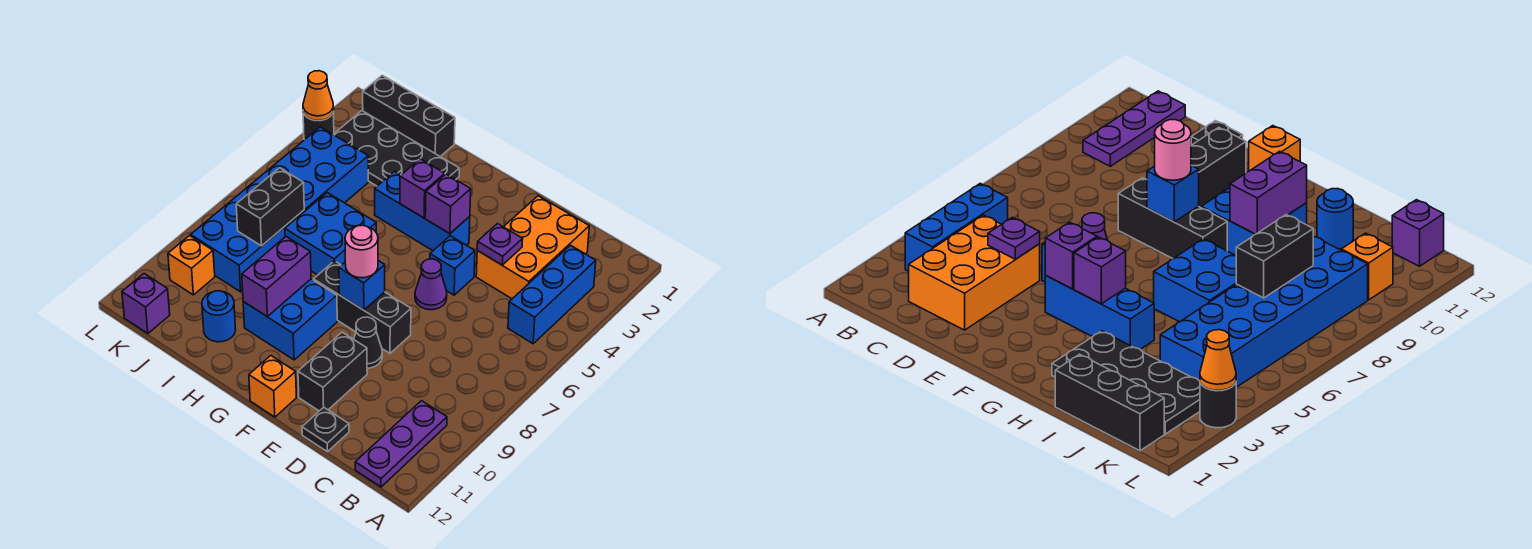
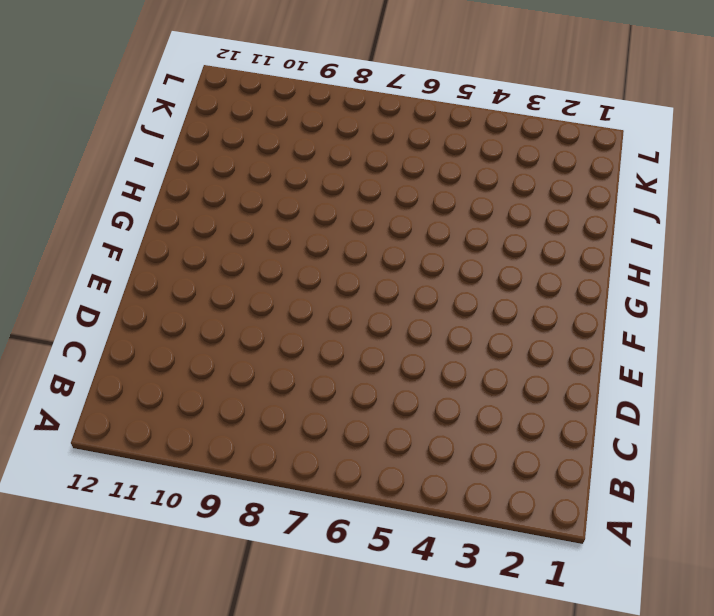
none -> blue brick B3:B5 level 1
none -> purple plate B10:B12 level 1
none -> orange brick C2:D4 level 1

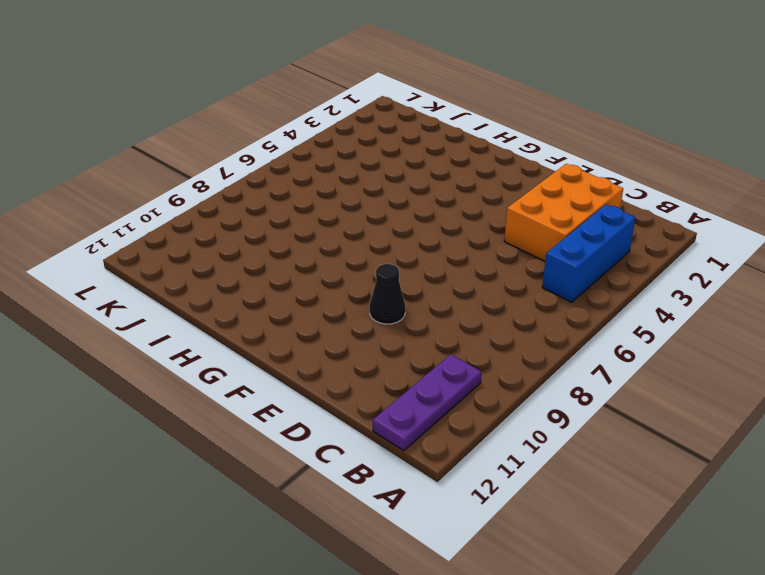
none -> black plate D12 level 1
none -> blue brick E5 level 1
none -> purple cone E6 level 1

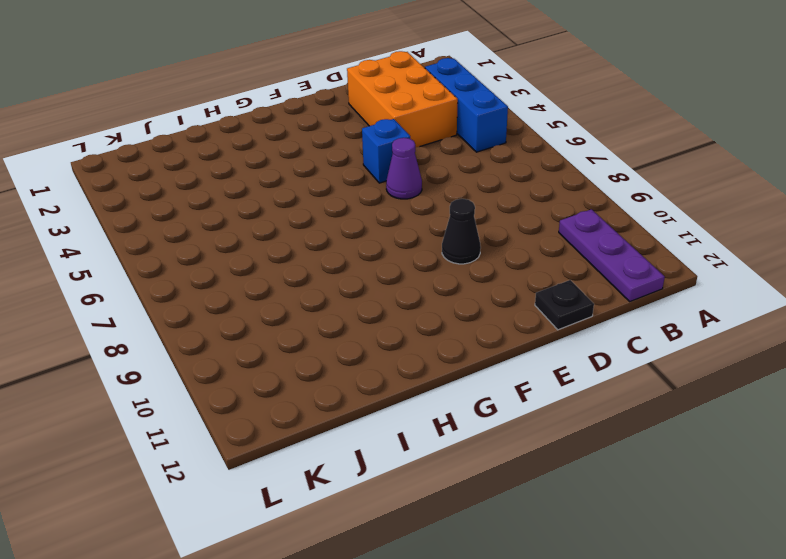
none -> black brick E8:G8 level 1
none -> black brick E10:E11 level 1
none -> blue brick F4:H4 level 1

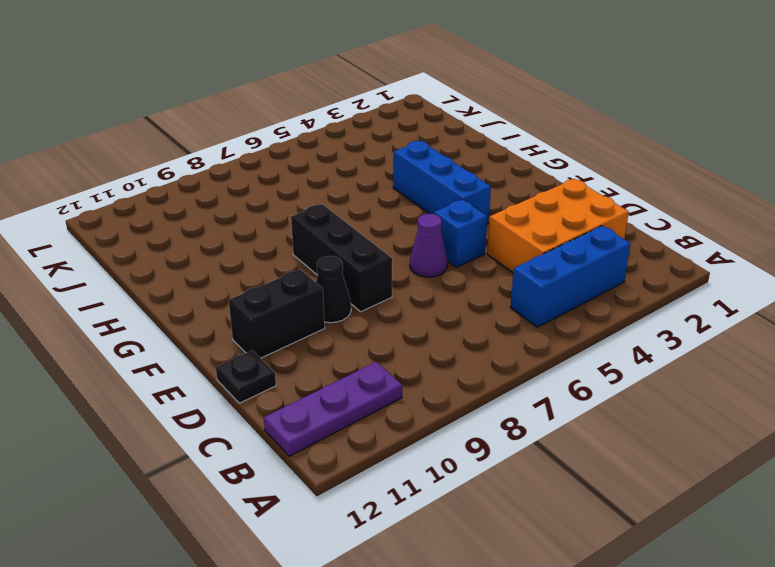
none -> orange brick F12 level 1
none -> blue brick G9:H10 level 1
none -> black plate H2:K3 level 1

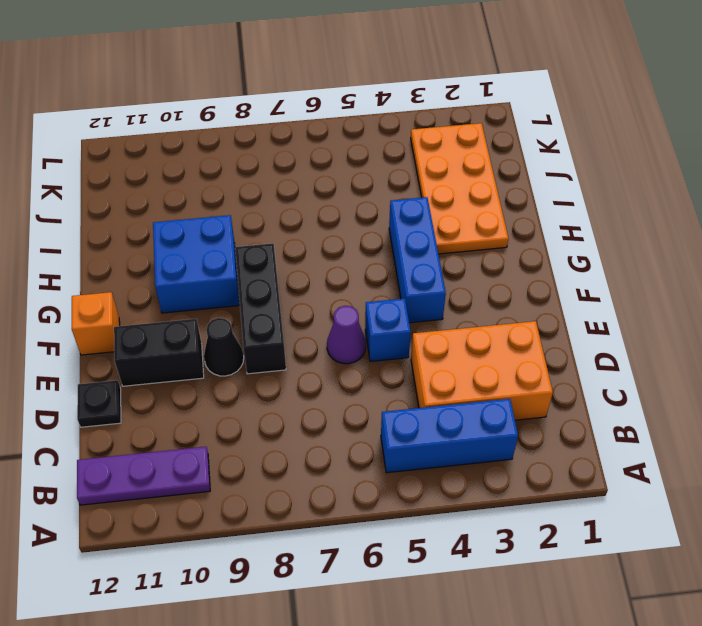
orange plate H2:K3 level 1 -> black plate H2:K3 level 1
none -> blue brick H6:I7 level 1
none -> black brick I1:K1 level 1
none -> blue round brick I11 level 1

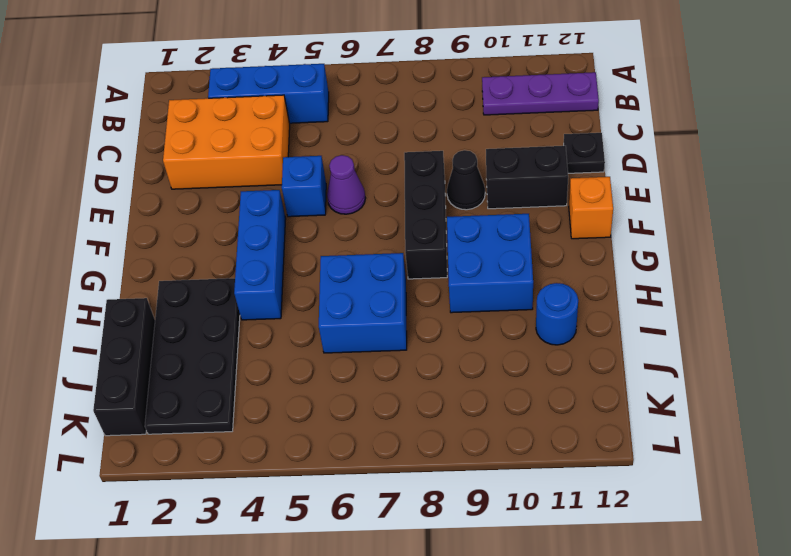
none -> blue brick J4:K9 level 1
none -> orange brick K10 level 1
none -> purple brick K12 level 1

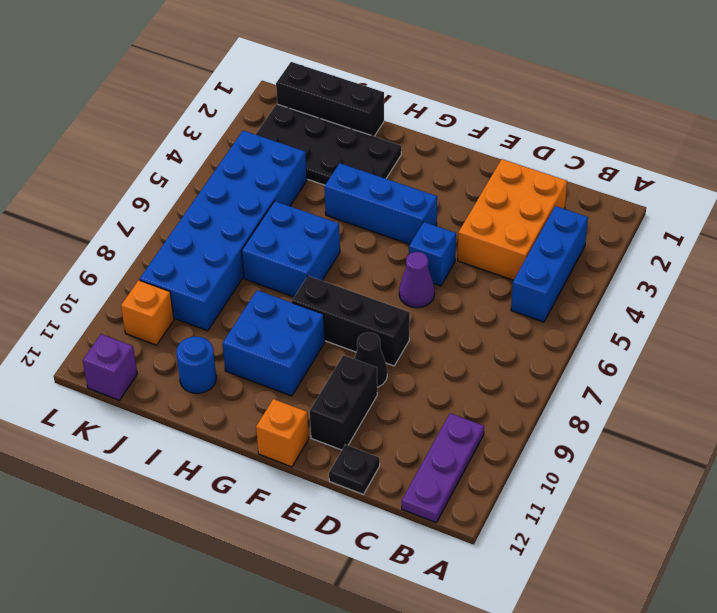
none -> black round brick L3 level 1
none -> purple plate D4 level 2
none -> purple brick F4 level 2

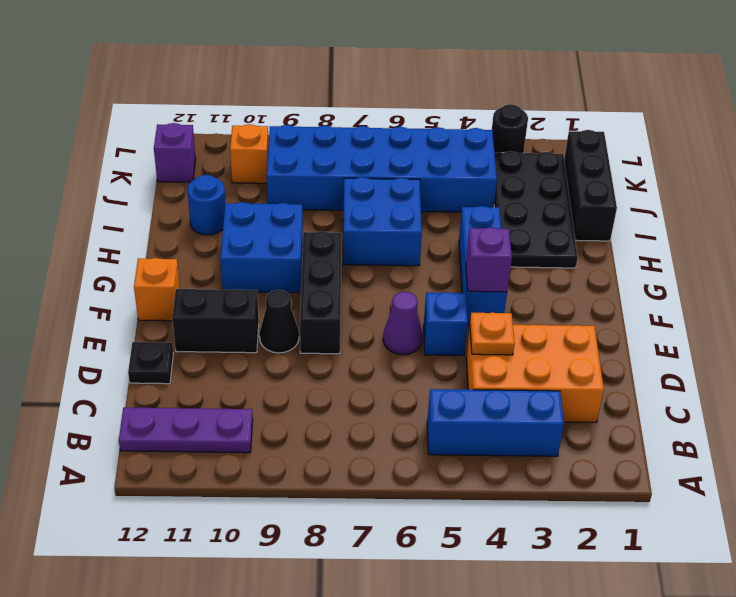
orange plate D4 level 2 -> purple plate D4 level 2
none -> blue brick F8 level 2
none -> purple brick G4 level 2
none -> purple brick H9:H10 level 2

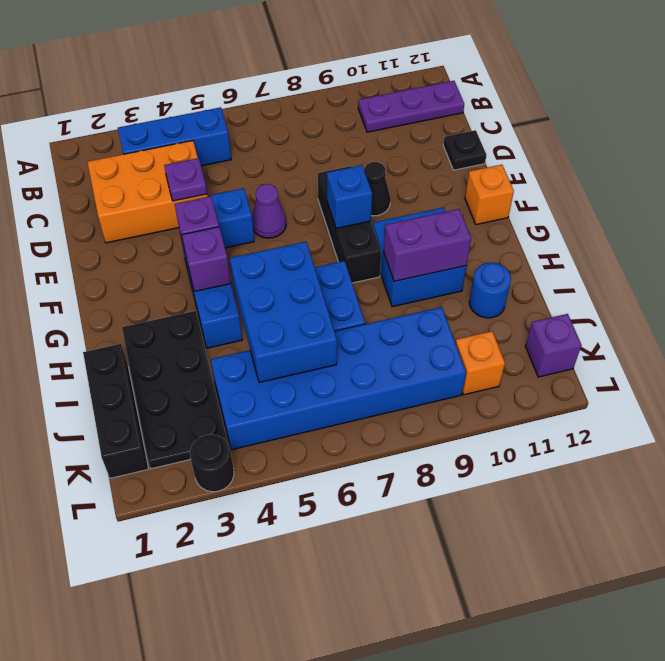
blue brick H5:J6 level 2 -> none
none -> black brick E10:E11 level 1
none -> black brick J7:J8 level 2
none -> orange cone L3 level 2

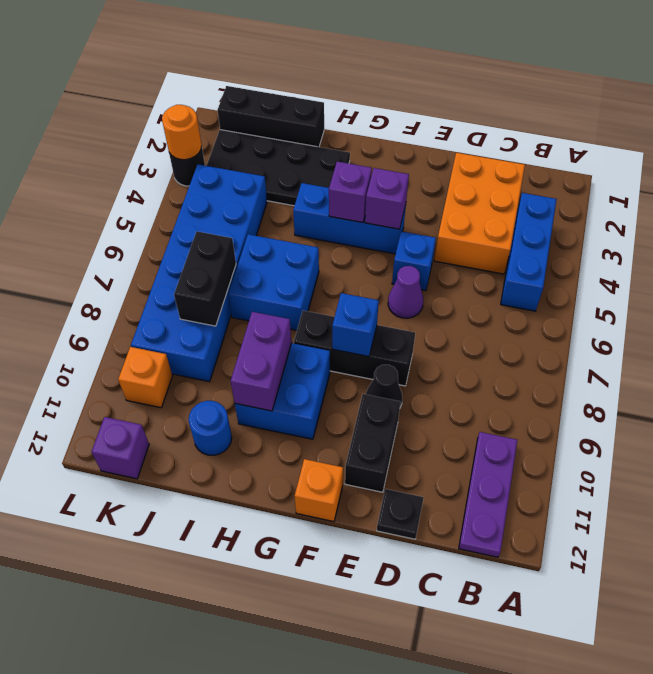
orange round brick L3 level 2 -> orange cone L3 level 2
none -> purple plate D4 level 2
none -> pink round brick F8 level 3

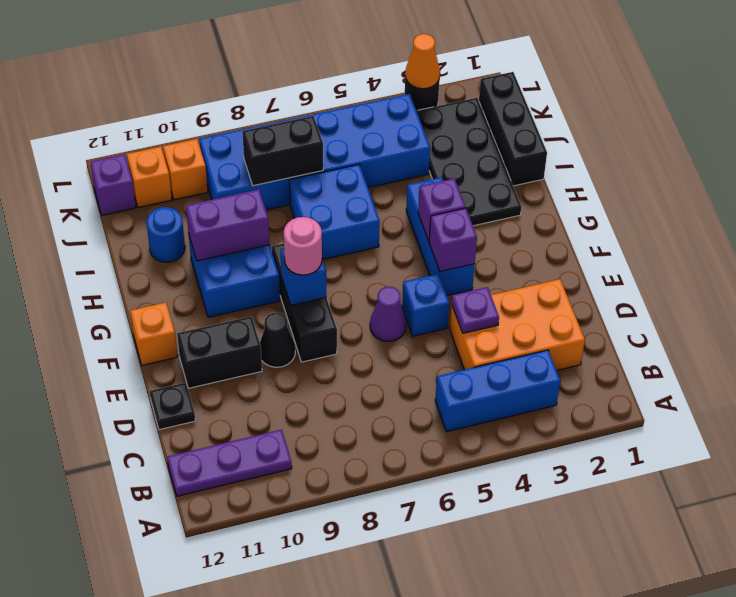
orange brick K11 level 1 -> none

